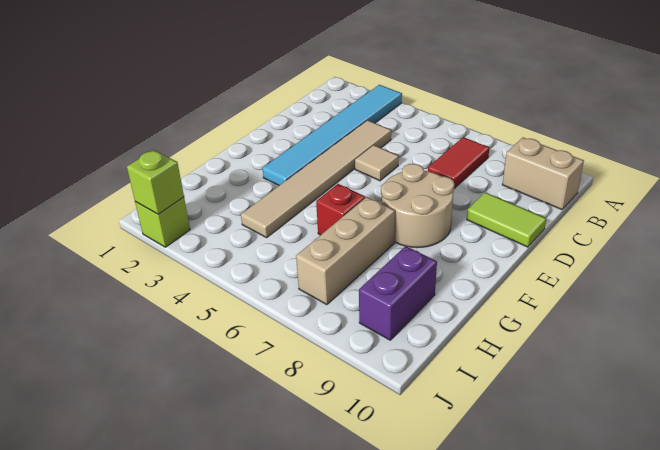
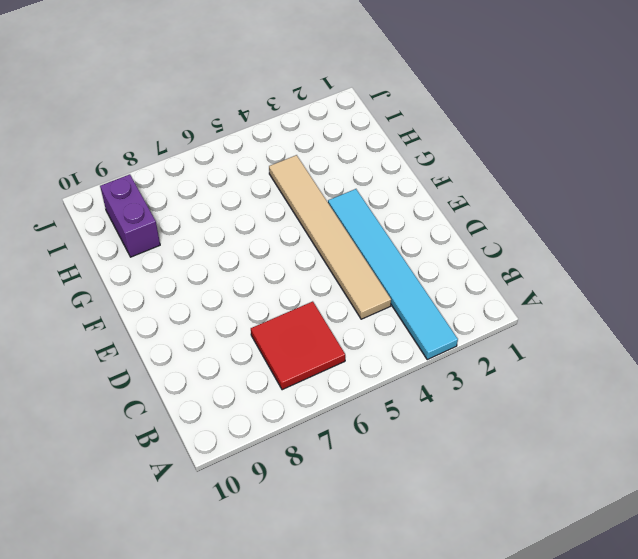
red tile B6:C7 level 1 -> red tile B7:C7 level 1
none -> tan brick B9:B10 level 1
none -> tan tile D5 level 1
none -> lime tile D9:D10 level 1

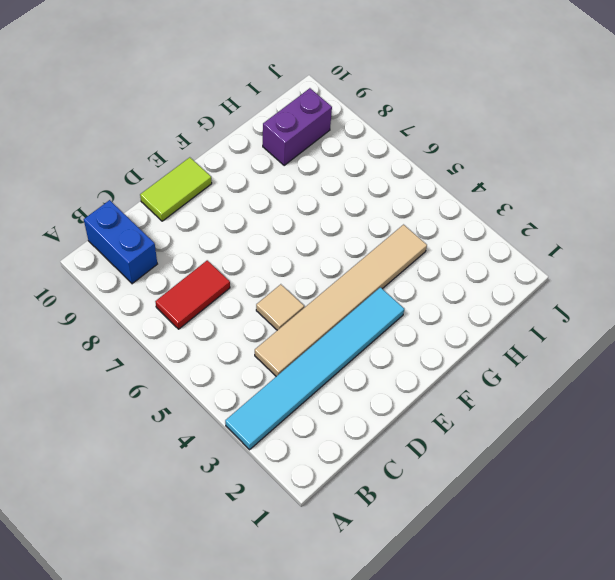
blue brick B9:B10 level 1 -> tan brick B9:B10 level 1
lime tile D10:E10 level 1 -> lime tile D9:D10 level 1
none -> tan round brick E7:F8 level 1
none -> red brick G6 level 1
none -> tan brick G7:I7 level 1

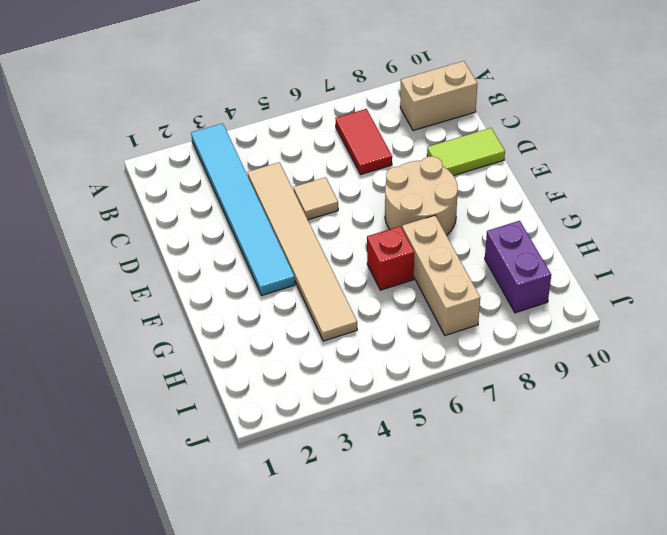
none -> lime brick J2 level 1
none -> lime brick J2 level 2

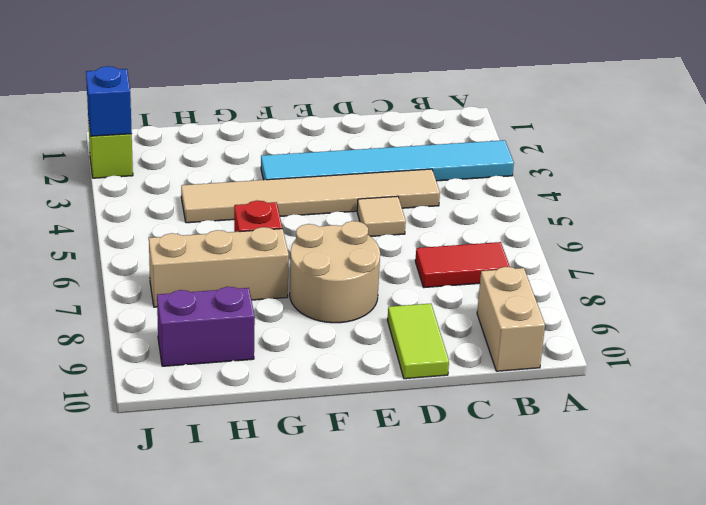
blue brick J2 level 2 -> lime brick J2 level 2

